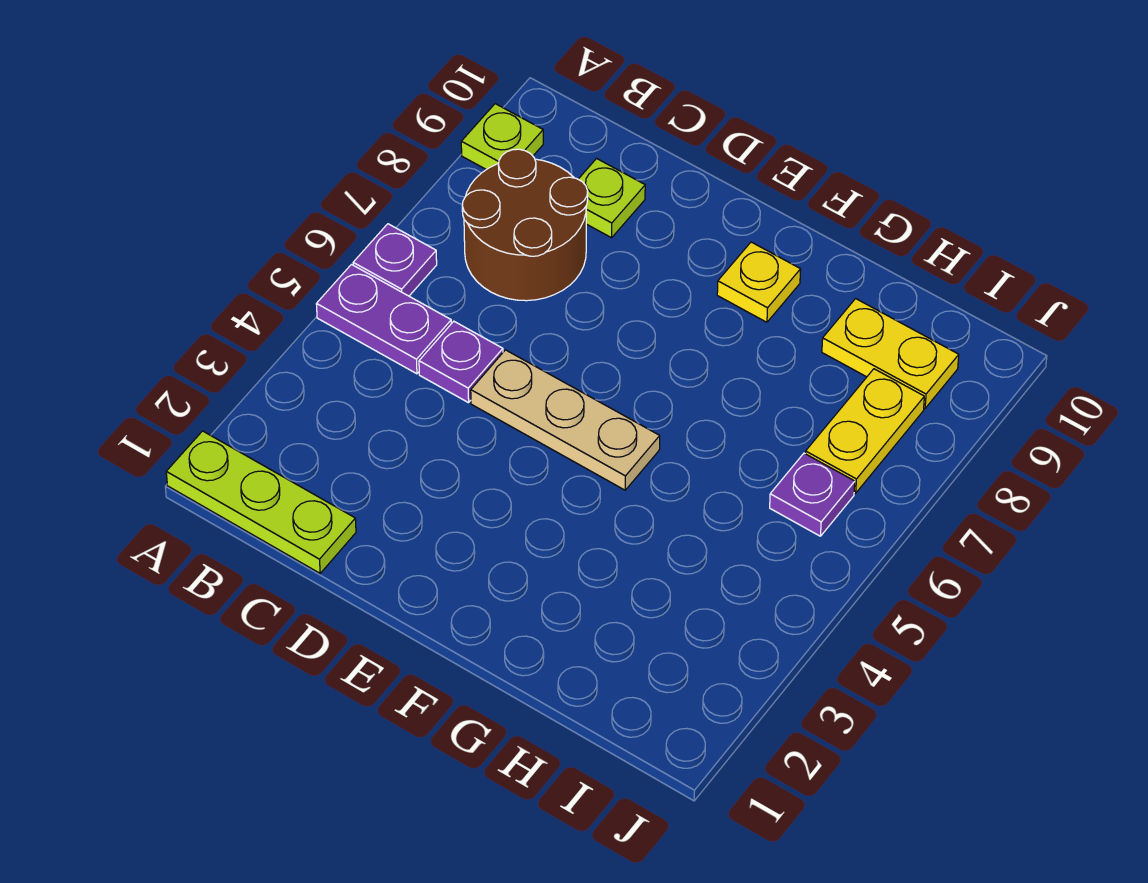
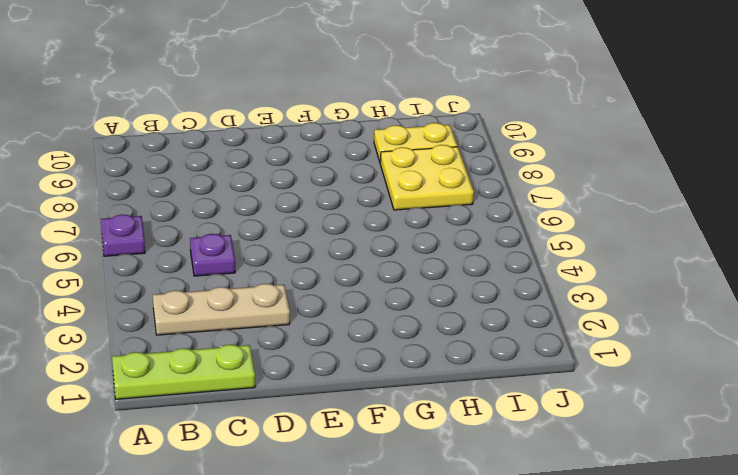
tan plate B3:D3 level 1 -> tan plate D5:F5 level 1
yellow plate H7:I8 level 1 -> yellow plate I7:I8 level 1
none -> purple plate A5:B5 level 1
none -> lime plate A9 level 1
none -> brown round brick B7:C8 level 1

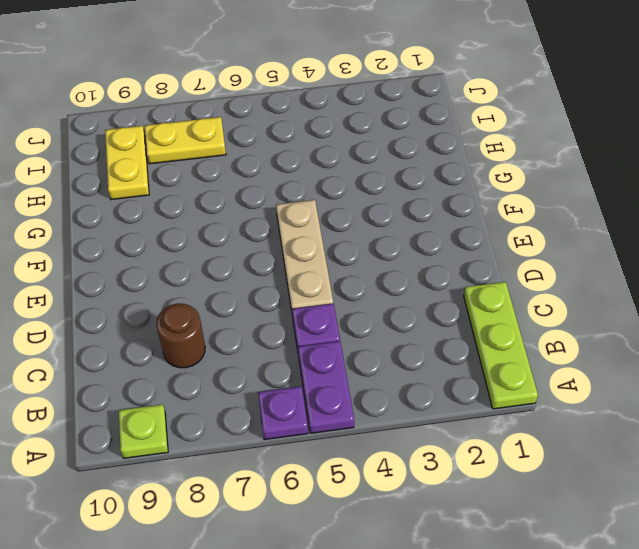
brown round brick C8 level 1 -> brown round brick B7:C8 level 1
none -> lime plate C9 level 1
none -> yellow plate F9 level 1
none -> purple plate I6 level 1

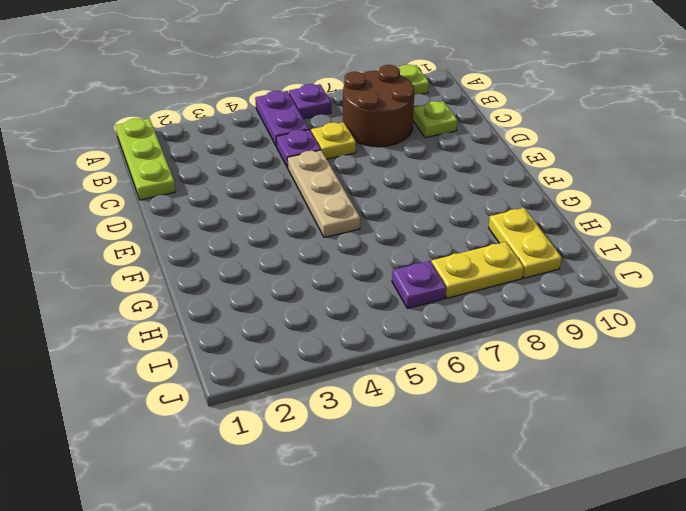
yellow plate C6 level 1 -> yellow plate F9 level 1

